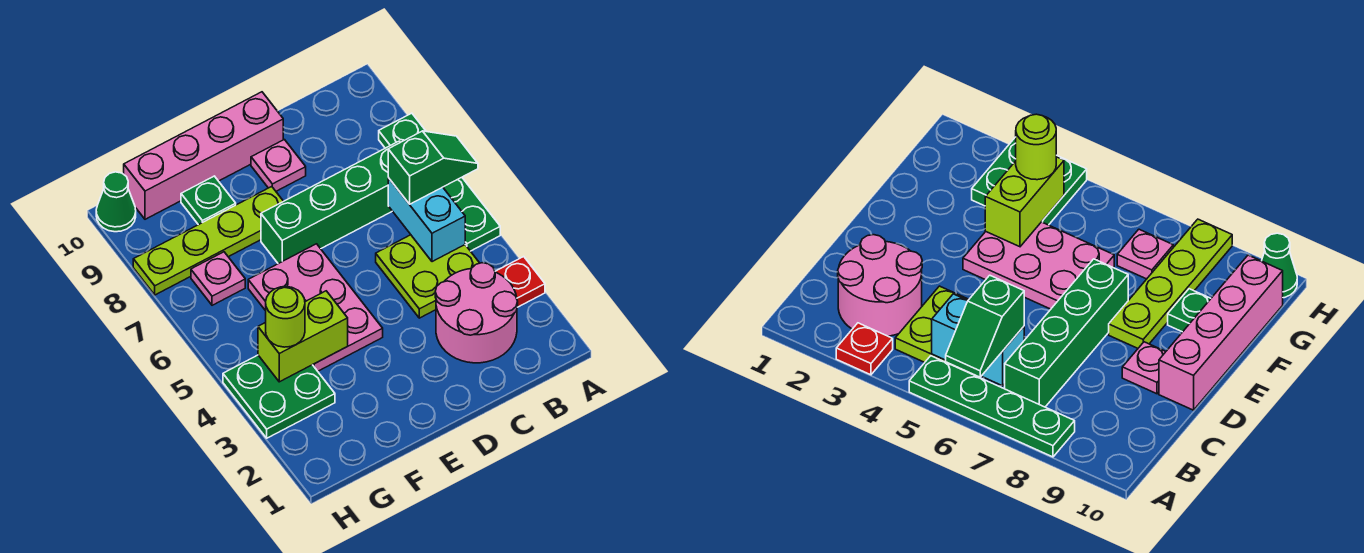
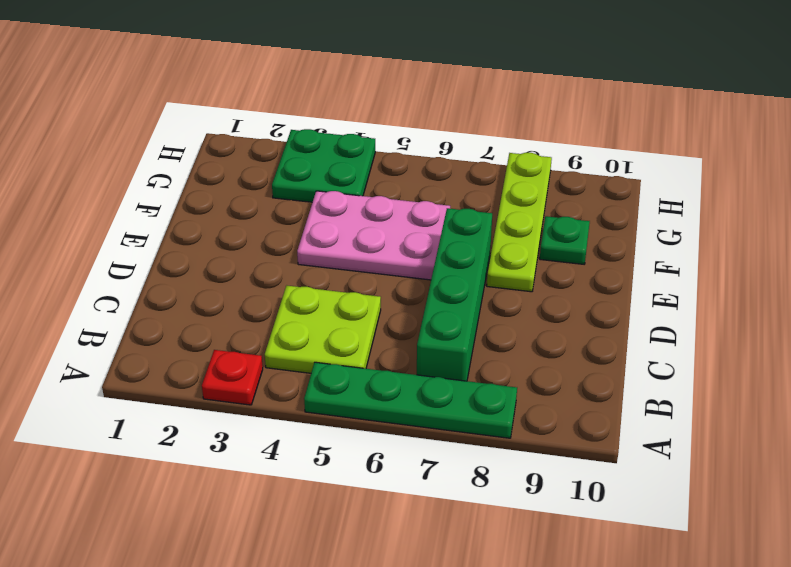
none -> pink round brick B2:C3 level 1
none -> pink plate D9 level 1
none -> pink brick D10:G10 level 1

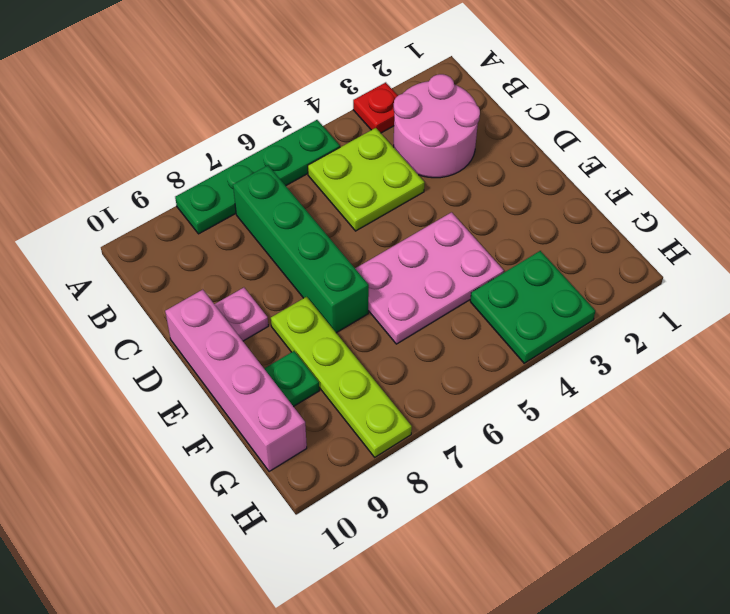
none -> pink plate G7 level 1
none -> green cone H10 level 1
none -> cyan brick B5:B6 level 2

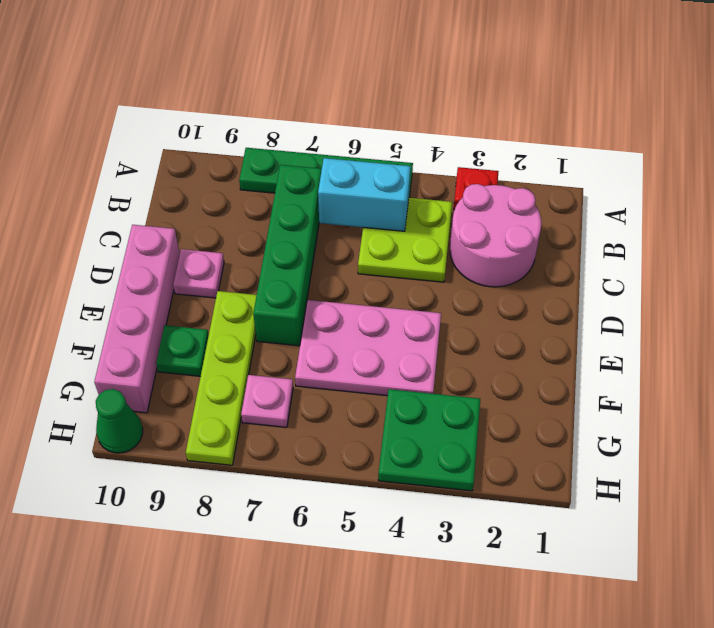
none -> lime brick F4:G4 level 2
none -> green slope A6:B6 level 3 top B
none -> lime round brick G4 level 3

